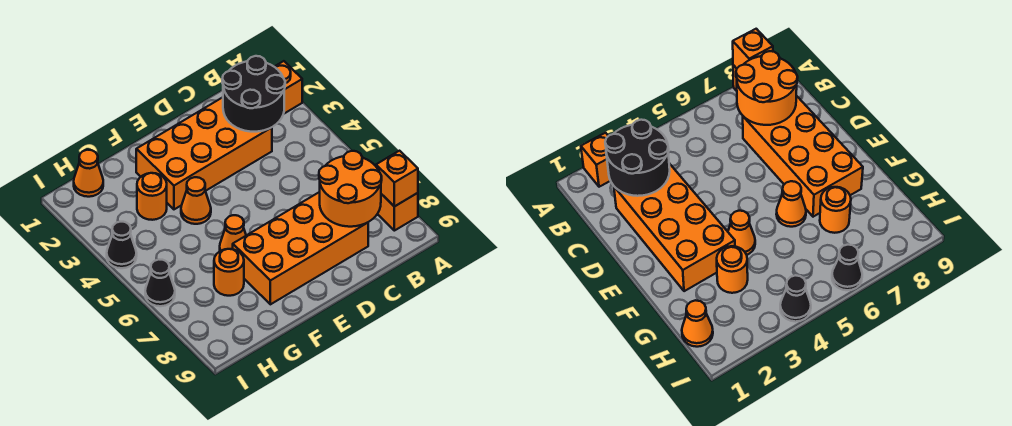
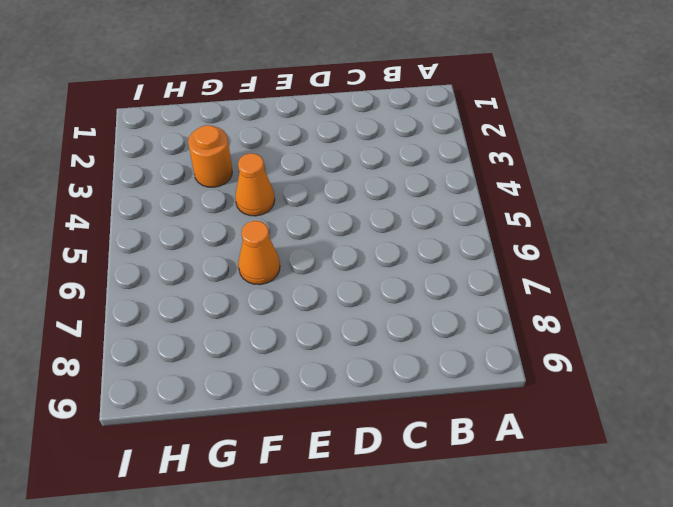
none -> orange brick A2 level 1
none -> orange brick A8 level 1
none -> orange brick C2:F3 level 1

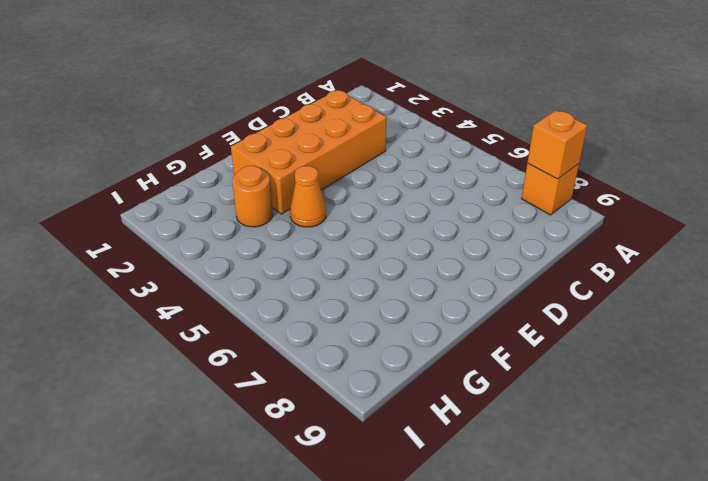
none -> orange brick A2 level 1
none -> orange brick C7:F8 level 1
none -> orange cone F6 level 1

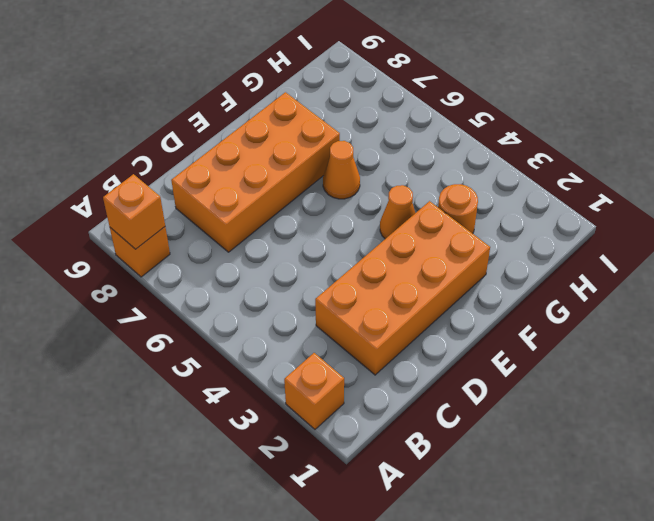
none -> orange round brick G7 level 1
none -> orange cone H1 level 1
none -> black cone I4 level 1

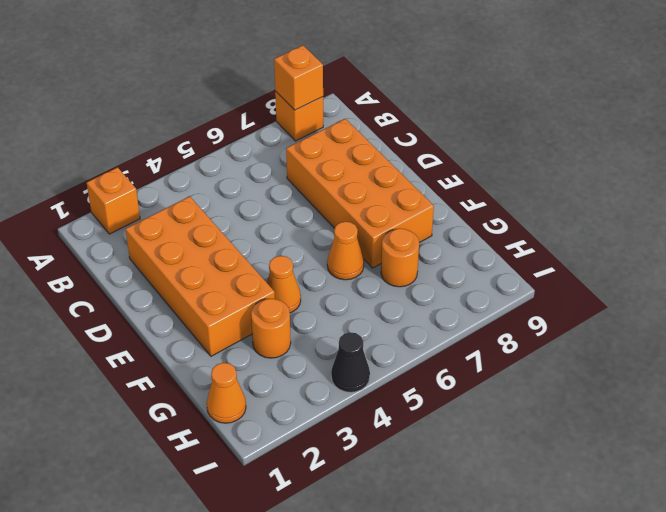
none -> black cone I6 level 1
none -> black round brick B2:C3 level 2
none -> orange round brick B7:C8 level 2

